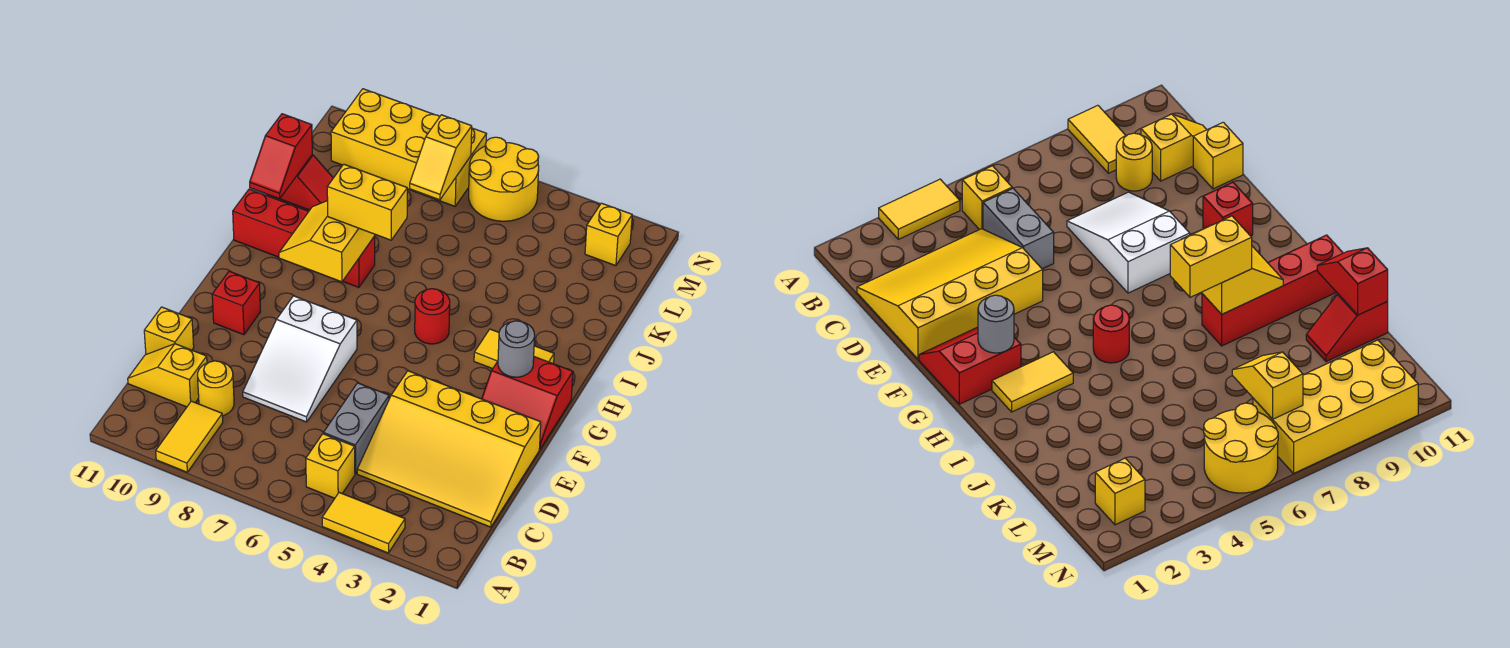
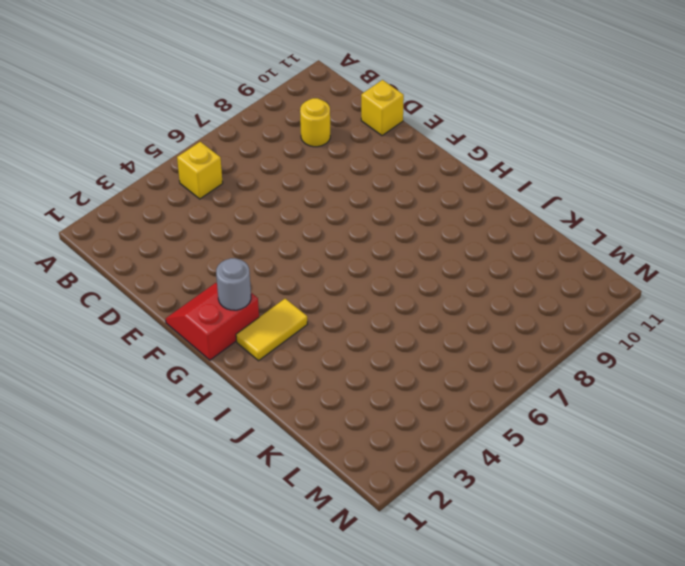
none -> yellow tile A3:A4 level 1
none -> yellow tile A9:B9 level 1
none -> yellow slope C1:E4 level 1 top E

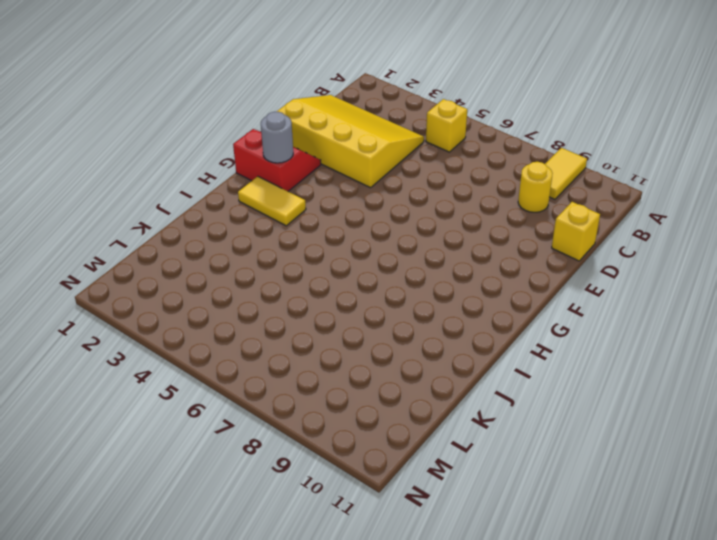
none -> yellow tile A3:A4 level 1
none -> grey brick C5:D5 level 1
none -> yellow slope C10:C11 level 1 top 10

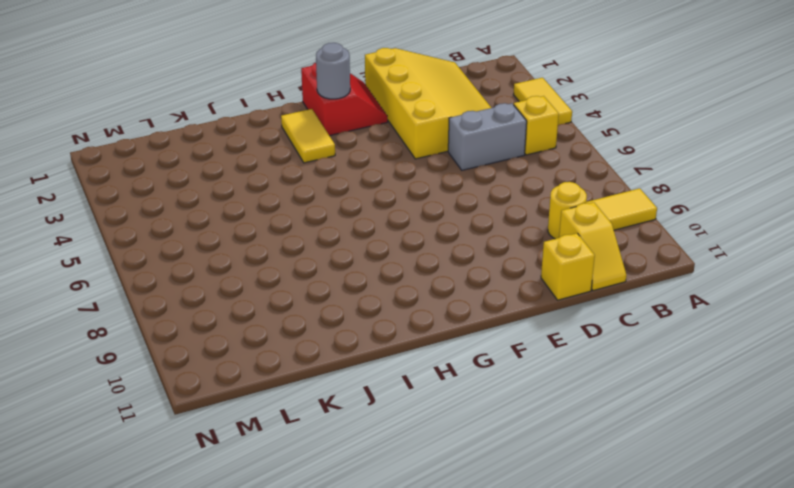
none -> white slope D7:F8 level 1 top F
none -> red brick F10 level 1
none -> red round brick H5 level 1

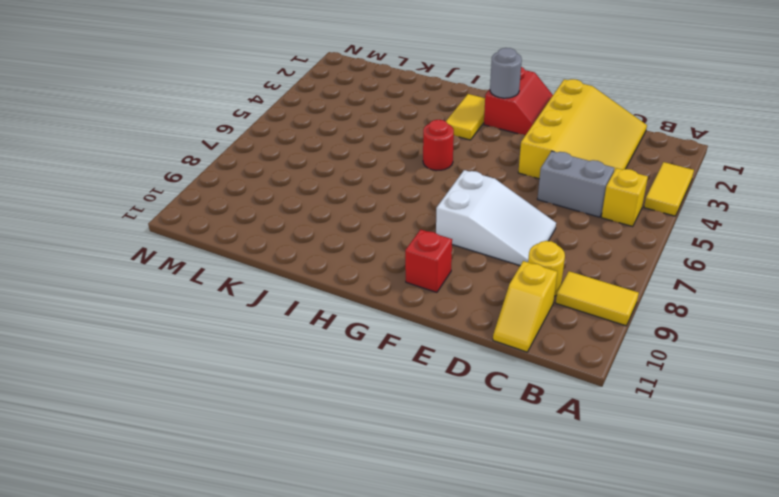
none -> yellow brick D11 level 1
none -> red brick I8:I11 level 1
none -> red slope K10:K11 level 1 top 11

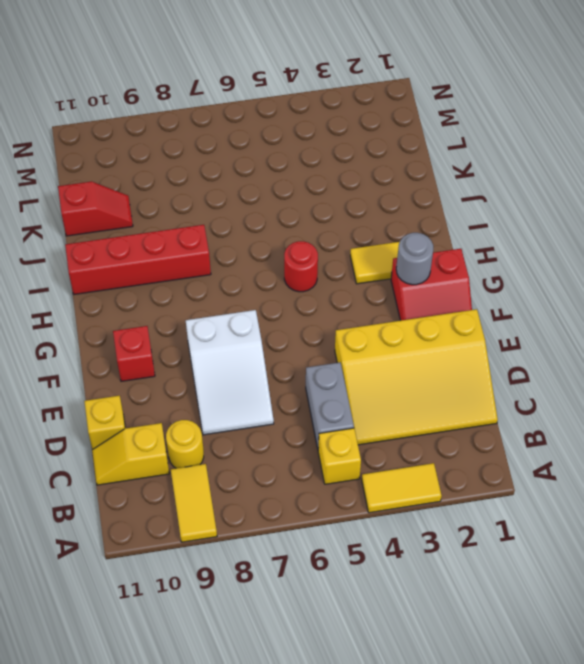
none -> yellow brick M2 level 1
none -> yellow round brick M5:N6 level 1
none -> yellow brick M7:N10 level 1

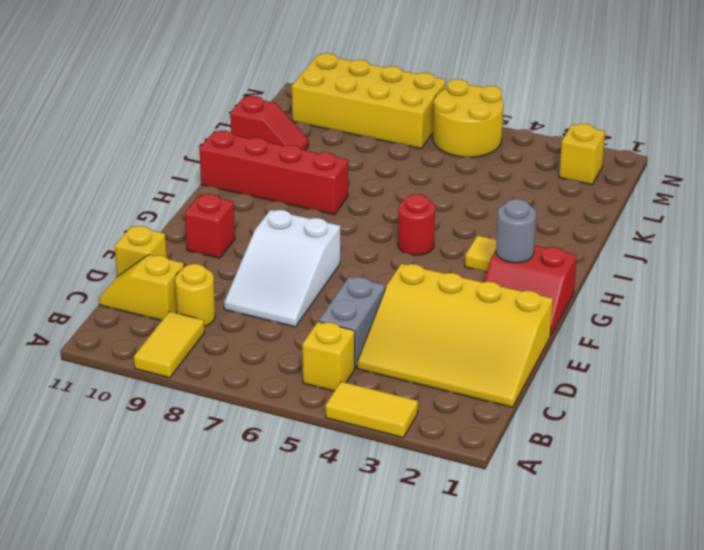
none -> yellow slope H8:I9 level 2 top 8
none -> red slope J11:K11 level 2 top K
none -> yellow slope L7:M7 level 2 top M

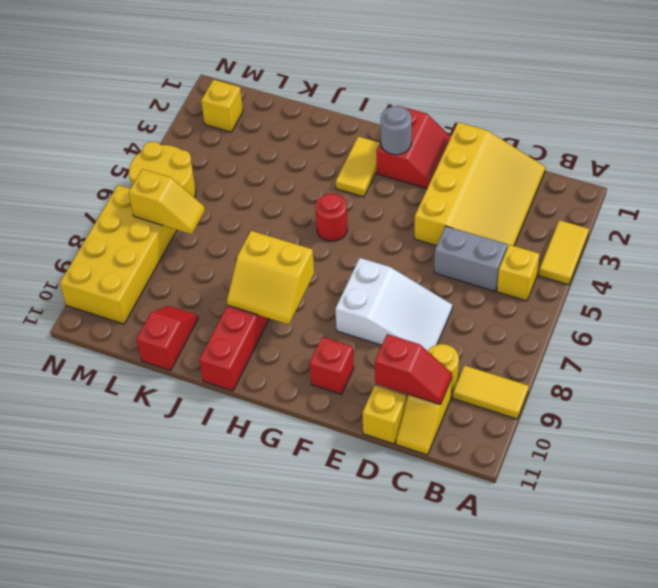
red slope C10:D10 level 2 top D -> red slope J11:K11 level 2 top K
none -> yellow brick I7:I8 level 3

